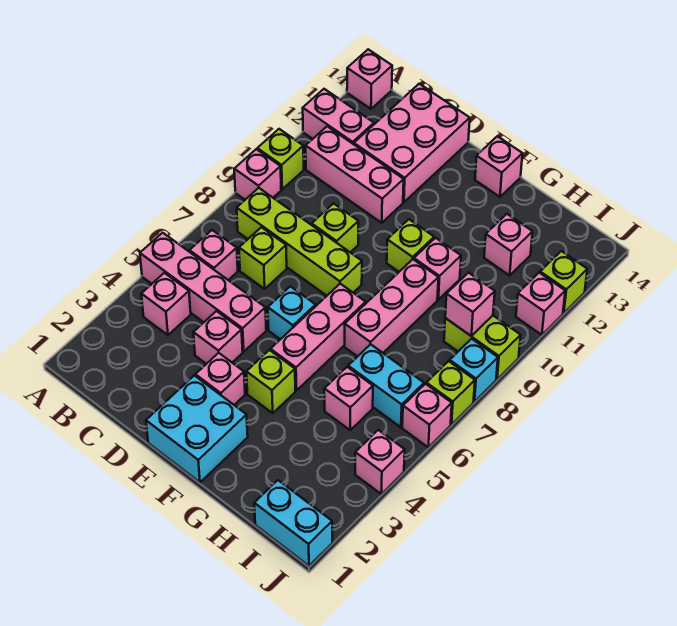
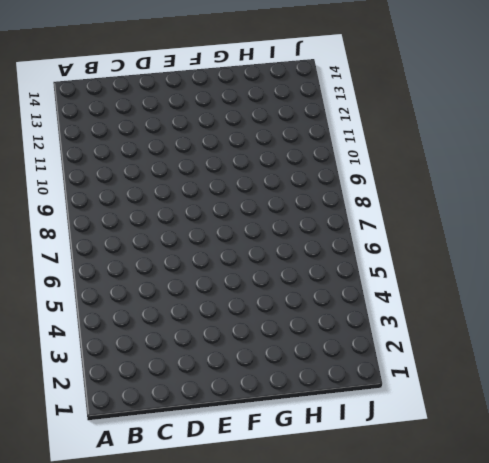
none -> pink brick A5:D5 level 1
none -> pink brick A9 level 1
none -> lime brick A10 level 1
none -> pink brick A12:B12 level 1

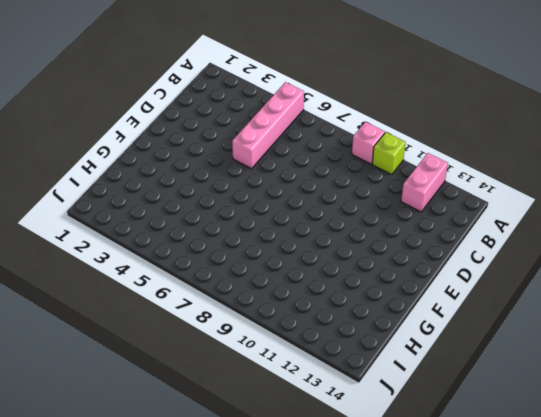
none -> pink brick A14 level 1
none -> pink brick B4 level 1
none -> pink brick B6 level 1
none -> lime brick B8:E8 level 1

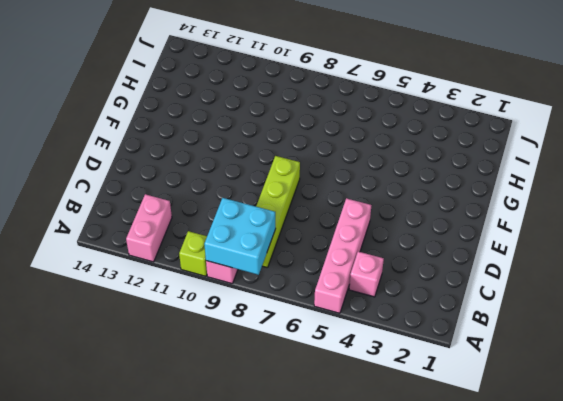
cyan brick A8:B9 level 2 -> cyan brick E1:F2 level 1
none -> pink brick A14 level 1
none -> pink brick B6 level 1
none -> pink brick B11:D11 level 1
none -> lime brick C7 level 1

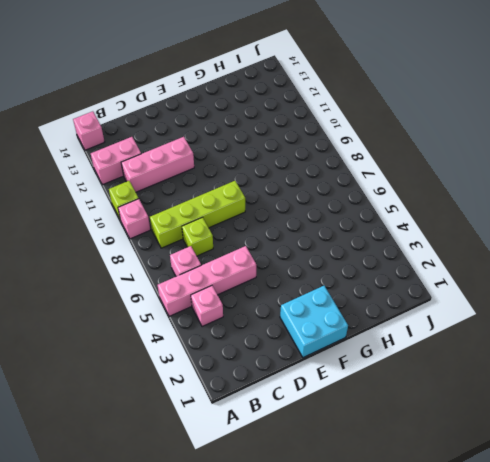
none -> pink brick C12:D14 level 1
none -> pink brick D4 level 1
none -> lime brick D9 level 1
none -> pink brick E3 level 1

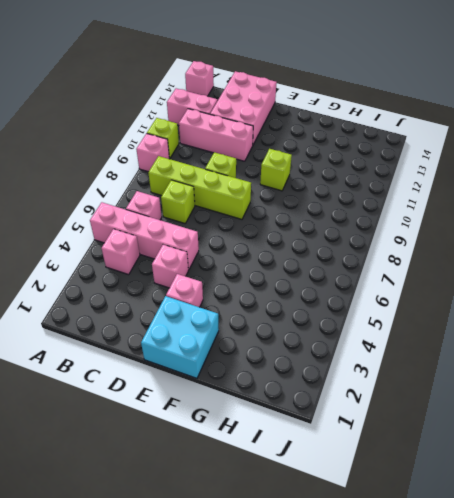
none -> cyan brick E6 level 1
none -> lime brick F4 level 1
none -> pink brick F5:F7 level 1
none -> pink brick F14 level 1

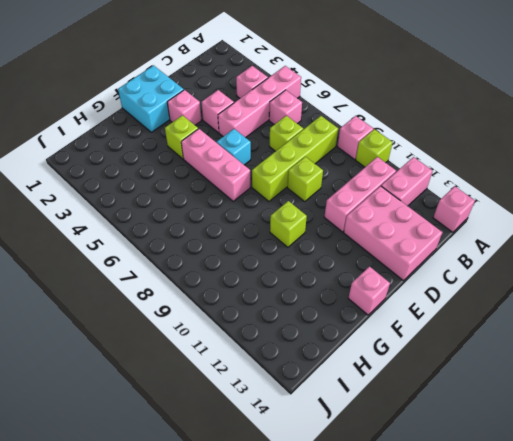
none -> pink brick G7:G9 level 1
none -> pink brick G10 level 1
none -> pink brick H5 level 1
none -> cyan brick H6:I6 level 1

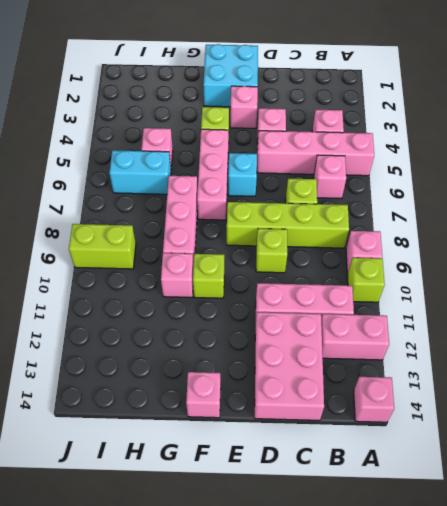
none -> pink brick H12 level 1
none -> cyan brick I1:J1 level 1
none -> pink brick J4 level 1
none -> pink brick J6 level 1

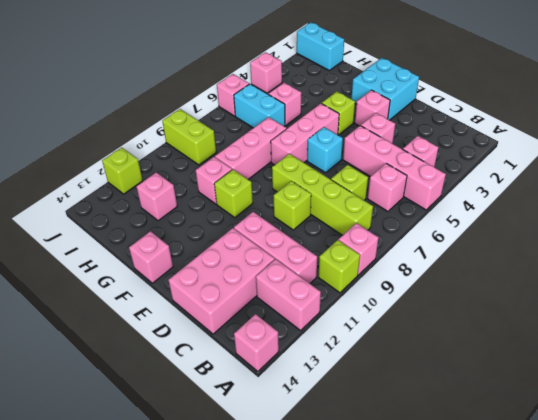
none -> lime brick J7 level 1
none -> cyan brick J8 level 1
none -> pink brick J11 level 1
none -> pink brick I9 level 2

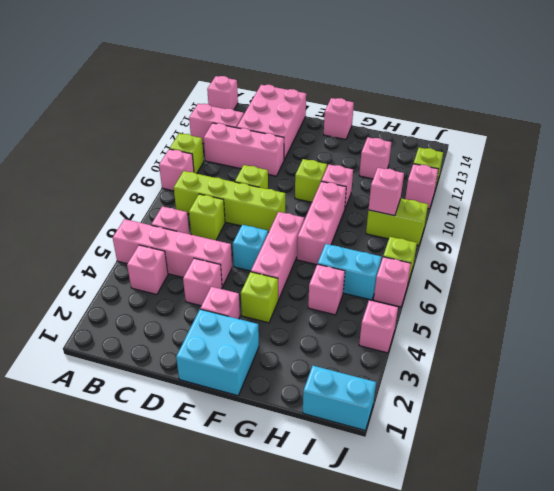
none -> cyan brick J8 level 1

